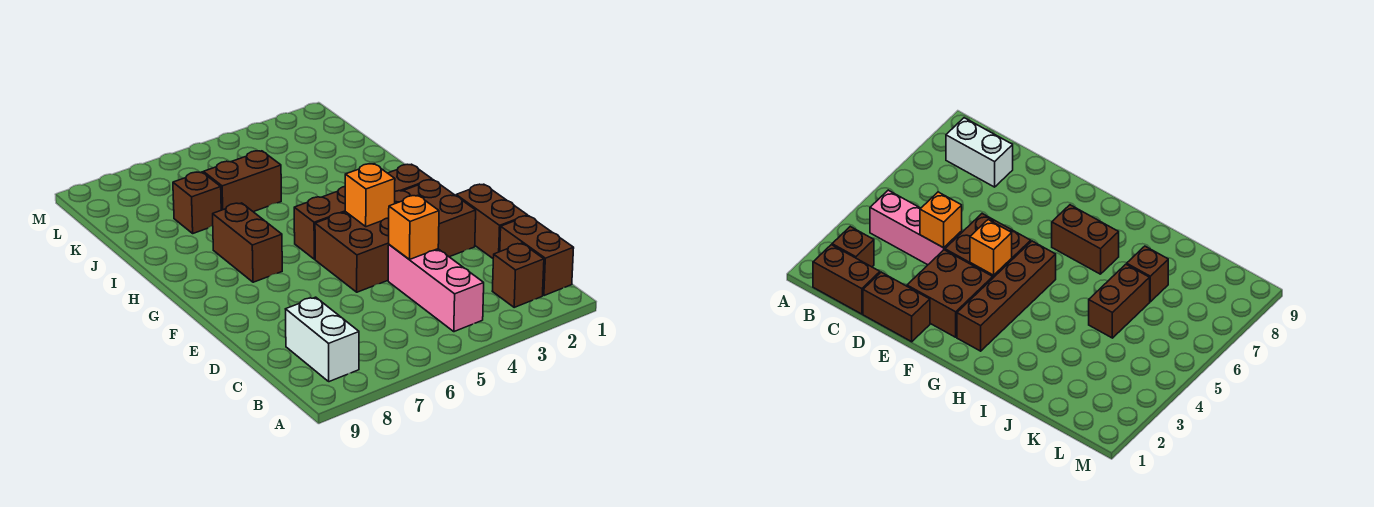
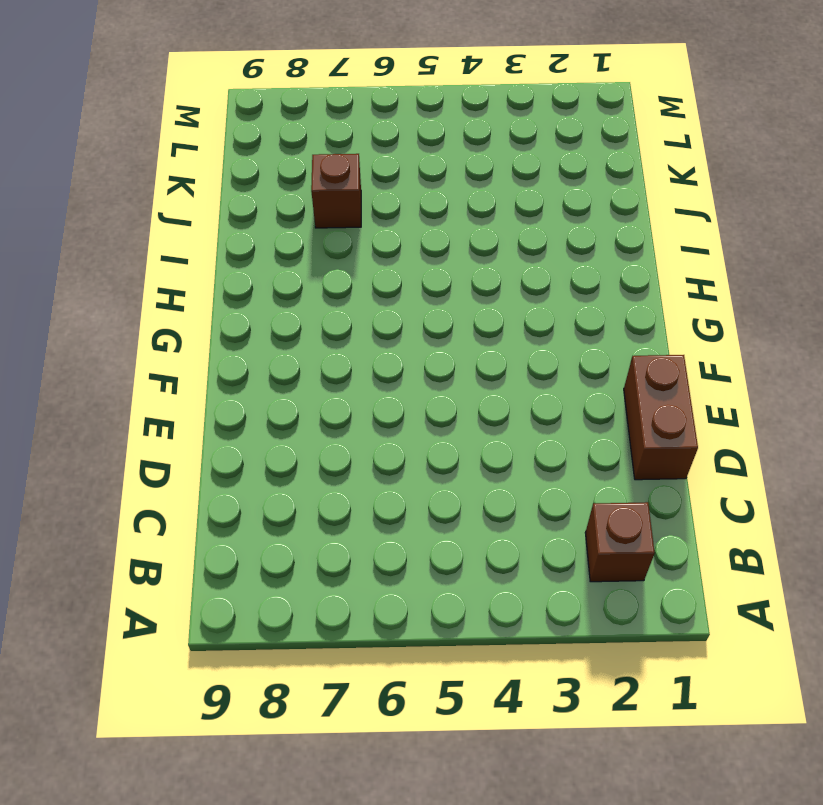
none -> brown brick B1:C1 level 1
none -> pink brick B4:D4 level 1
none -> white brick B8:C8 level 1

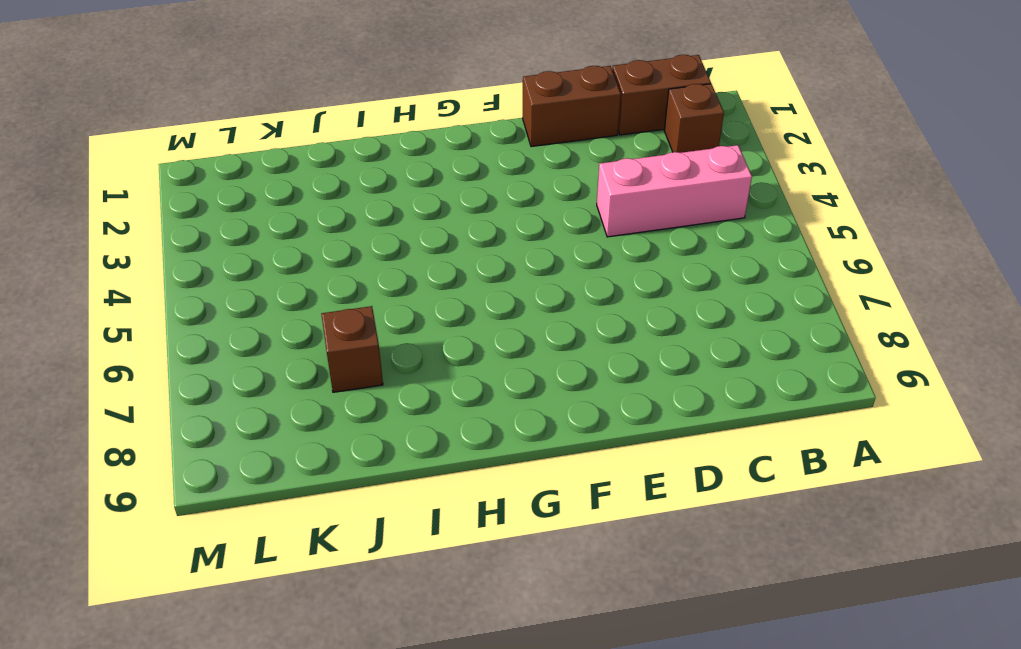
none -> white brick B8:C8 level 1
none -> brown brick E2:F3 level 1
none -> brown brick E4:F5 level 1

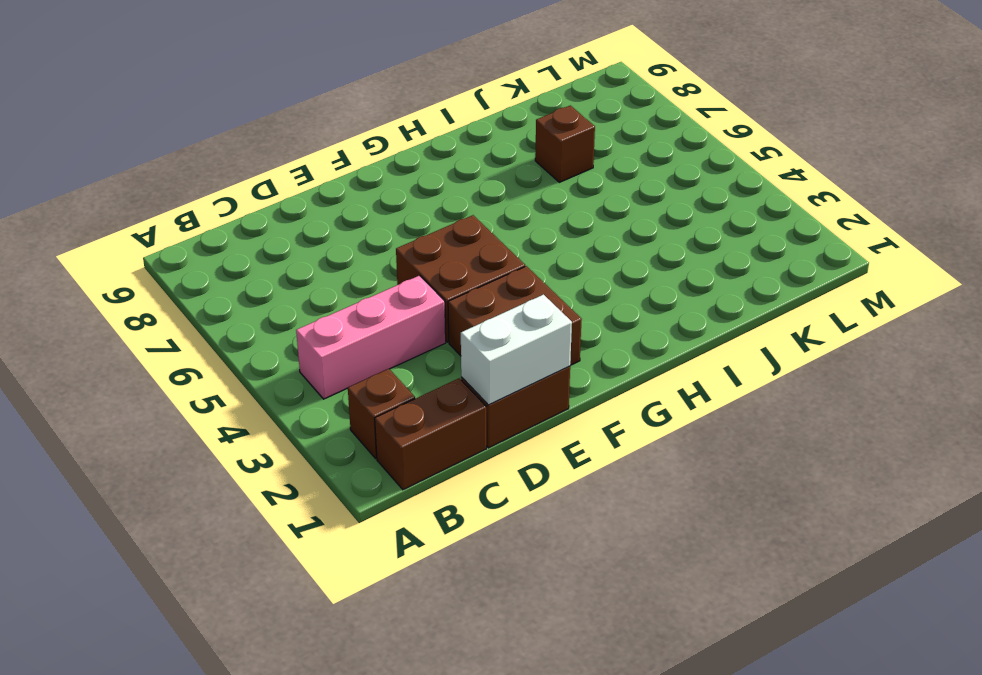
white brick D1:E1 level 2 -> white brick B8:C8 level 1
none -> brown brick G2:G5 level 1
none -> brown brick G7:H7 level 1
none -> brown brick J5:J6 level 1

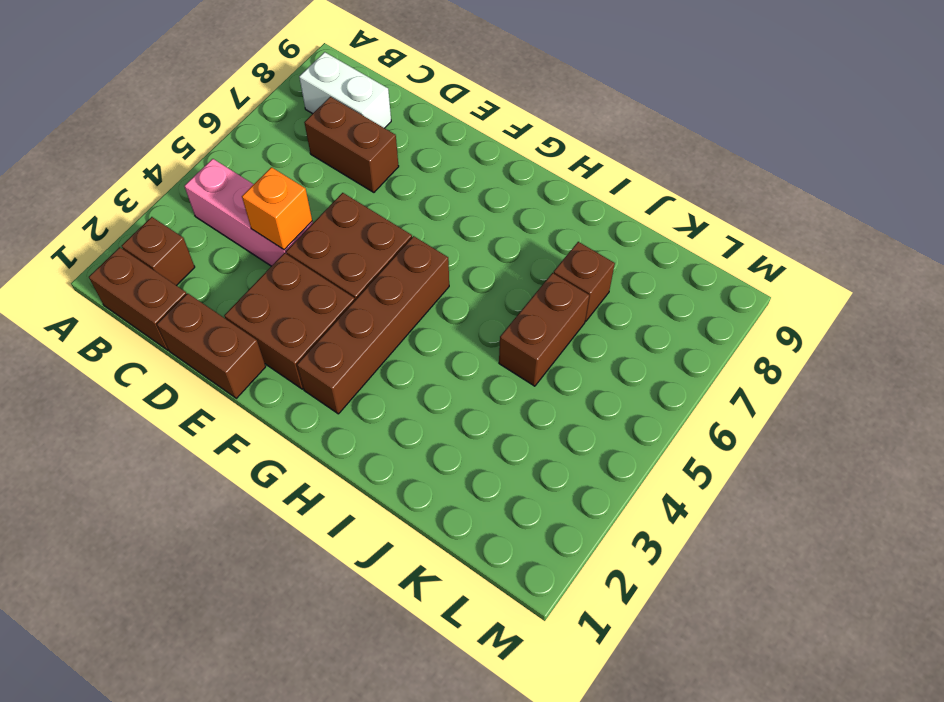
brown brick C7:D7 level 1 -> brown brick G7:H7 level 1
none -> orange brick F4 level 2

